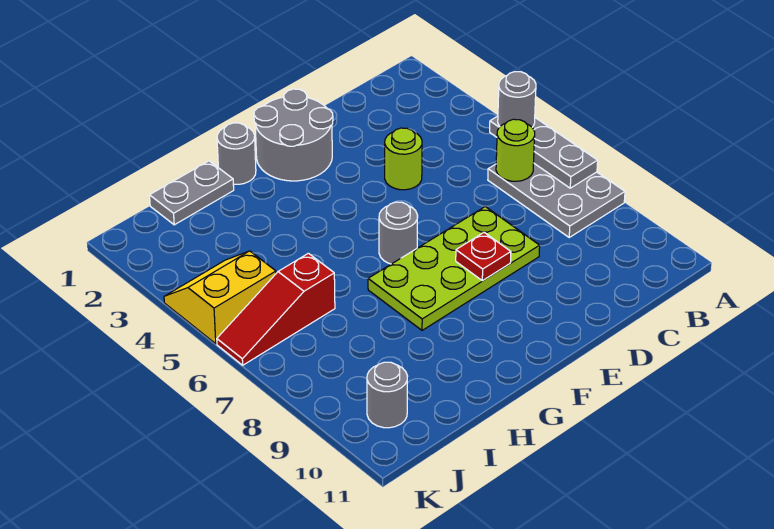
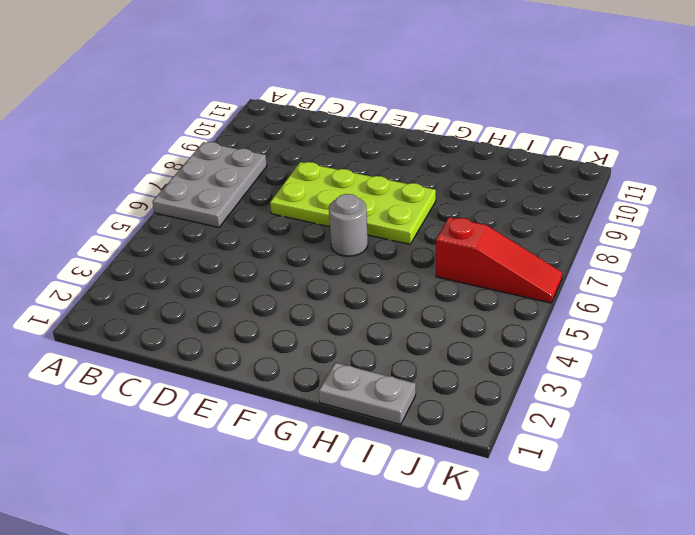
none -> lime round brick D4 level 1
none -> grey round brick E1:F2 level 1
none -> grey round brick G1 level 1

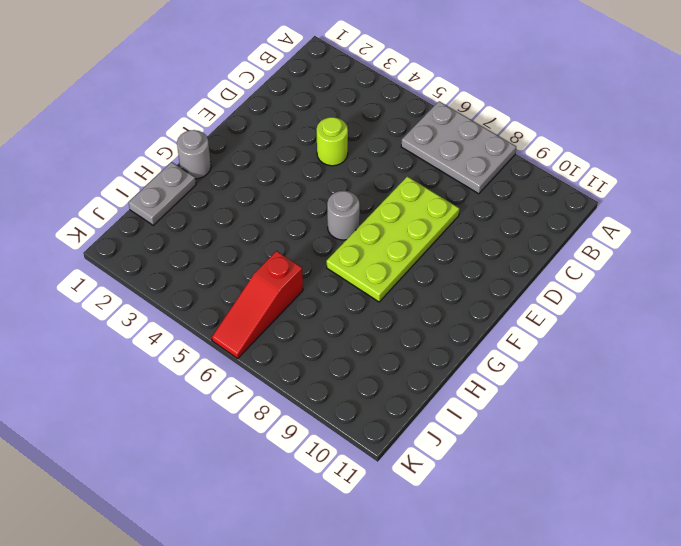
none -> grey round brick E1:F2 level 1
none -> yellow slope J4:K5 level 1 top 5
none -> grey round brick J10 level 1

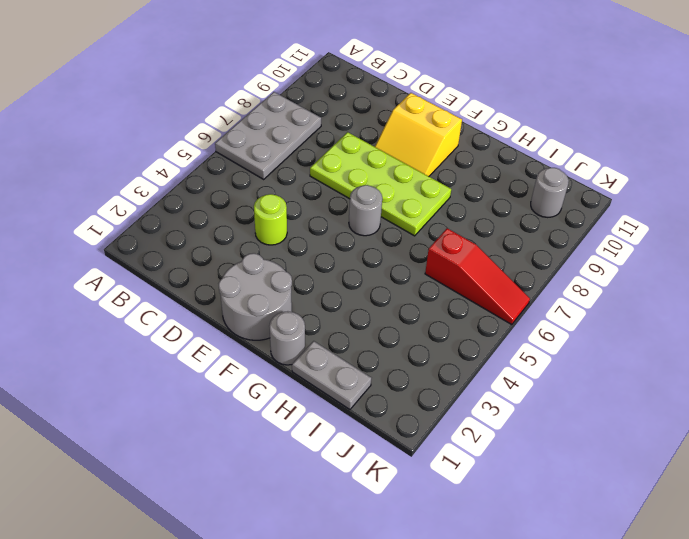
yellow slope E9:F10 level 1 top 10 -> yellow slope J4:K5 level 1 top 5
none -> grey plate A5:A7 level 2
none -> lime round brick B6 level 2
none -> red plate E8 level 2

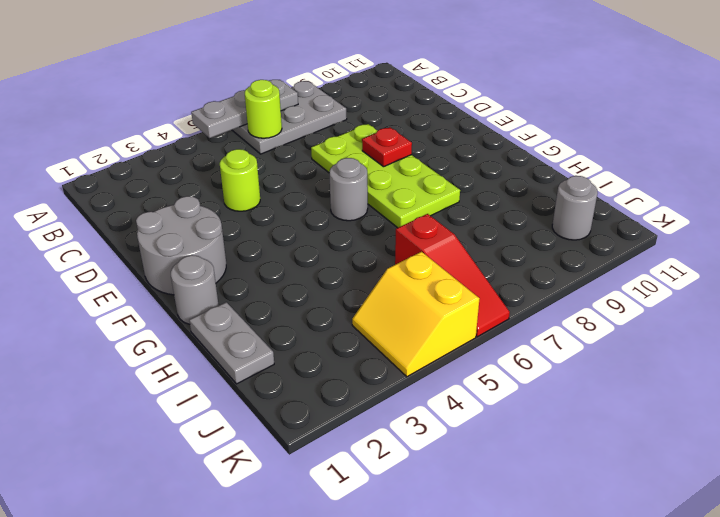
none -> grey round brick A5 level 3

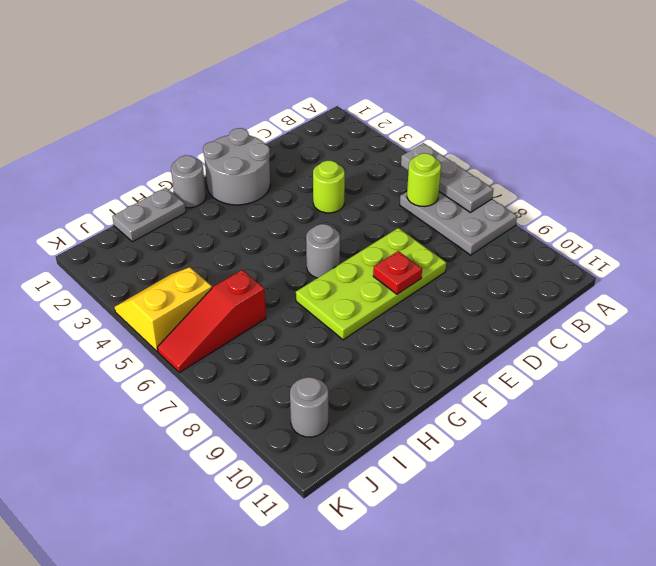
none -> grey round brick A5 level 3

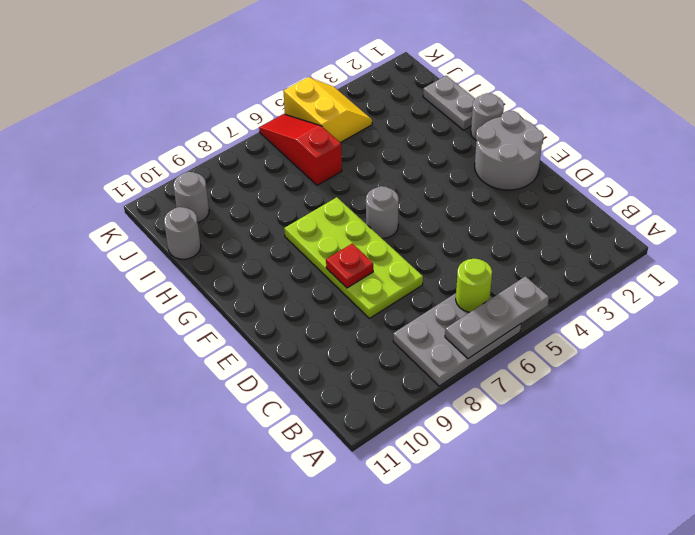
grey round brick I11 level 1 -> grey round brick A5 level 3
none -> lime round brick D4 level 1

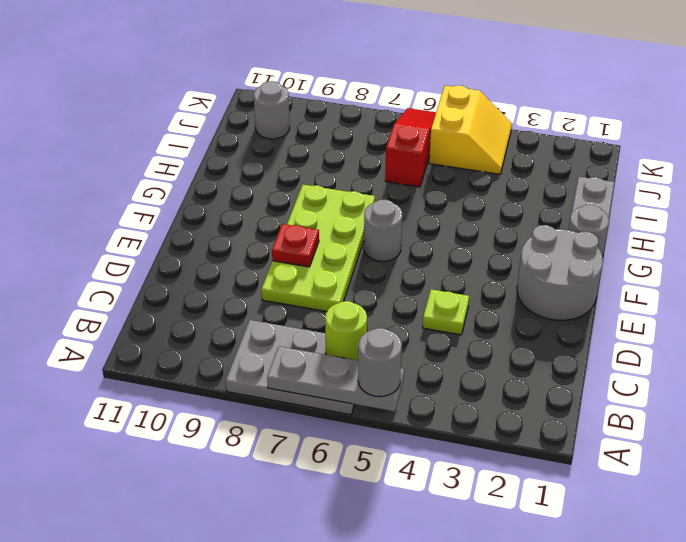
lime plate D4 level 1 -> lime round brick D4 level 1

